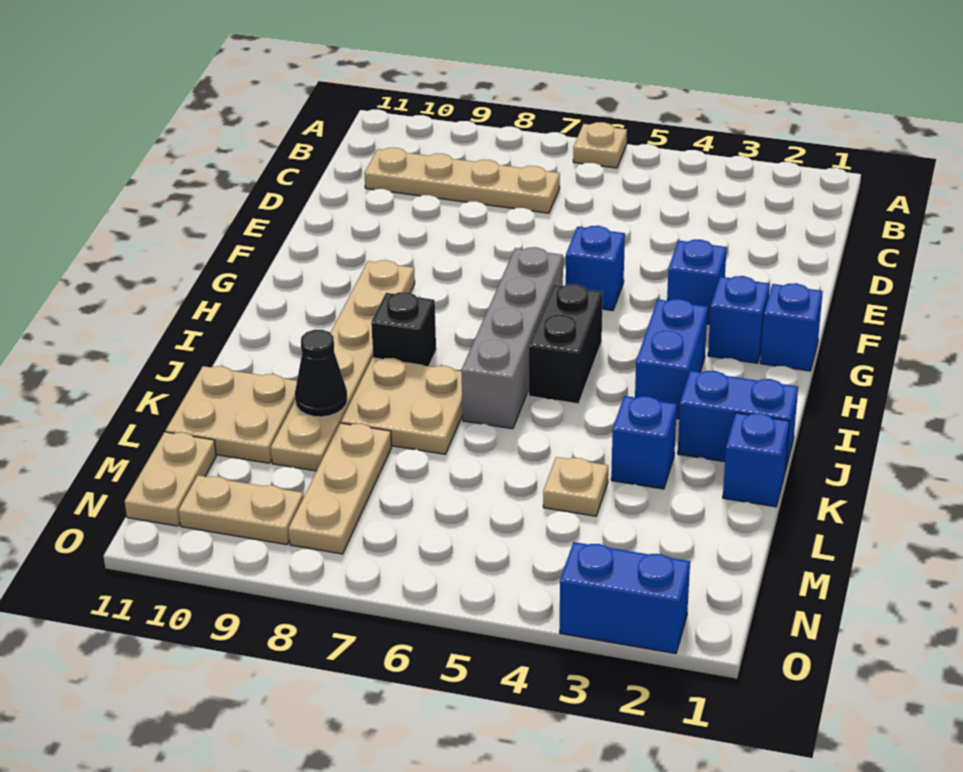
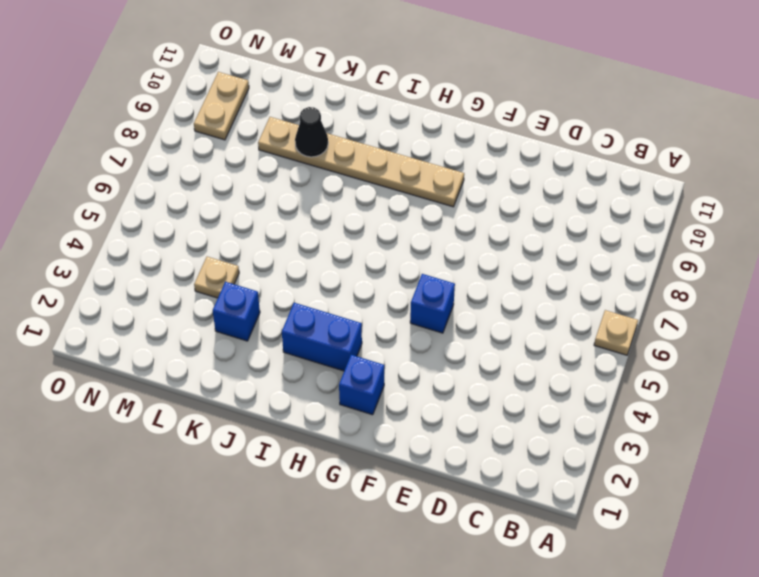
none -> tan plate C7:C10 level 1
none -> blue brick F3 level 1
none -> blue brick G1 level 1

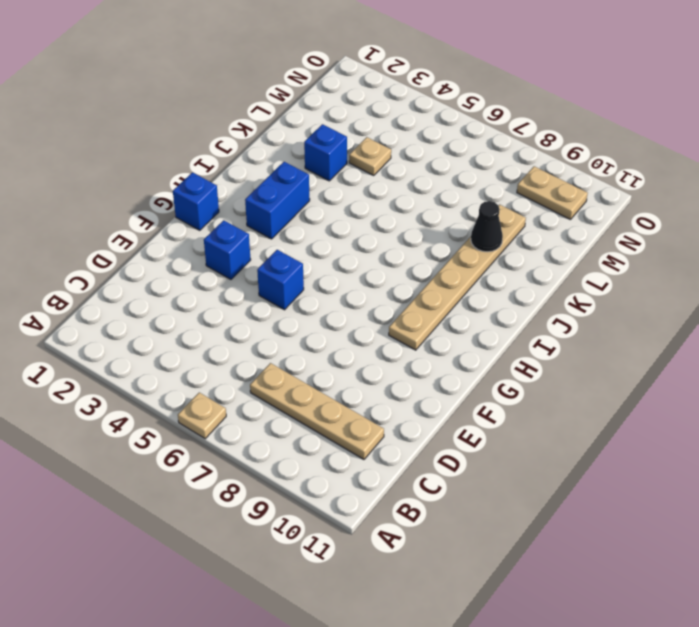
none -> blue brick G2 level 1
none -> grey brick G6:J6 level 1
none -> black brick H5:I5 level 1

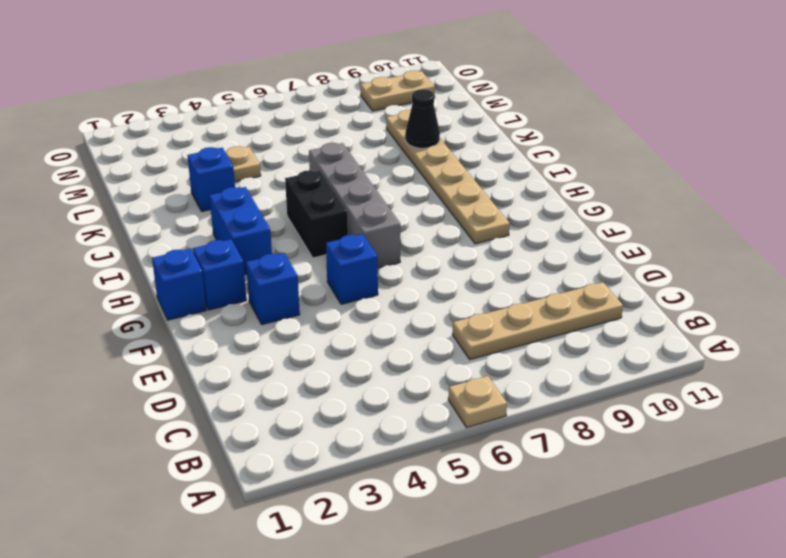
none -> black brick I8 level 1
none -> blue brick J1:J2 level 1
none -> tan plate J7:K8 level 1

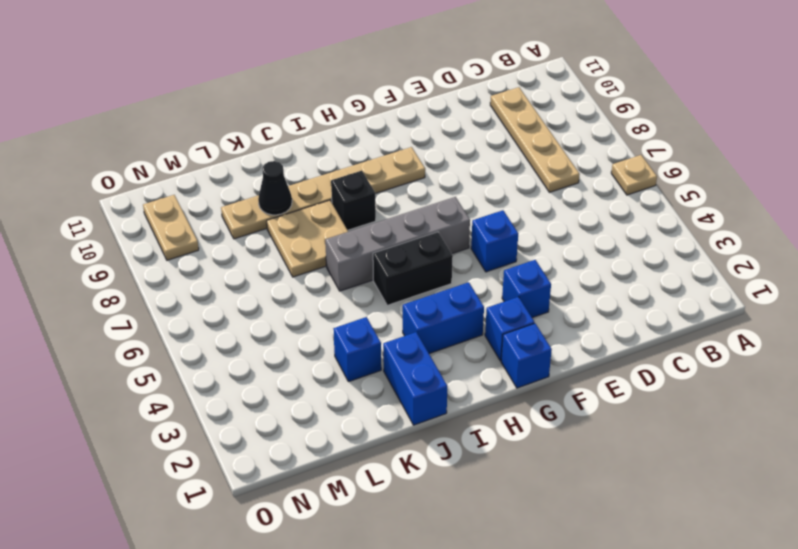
none -> blue brick K1 level 1
none -> tan plate K10:L11 level 1
none -> tan plate L4 level 1

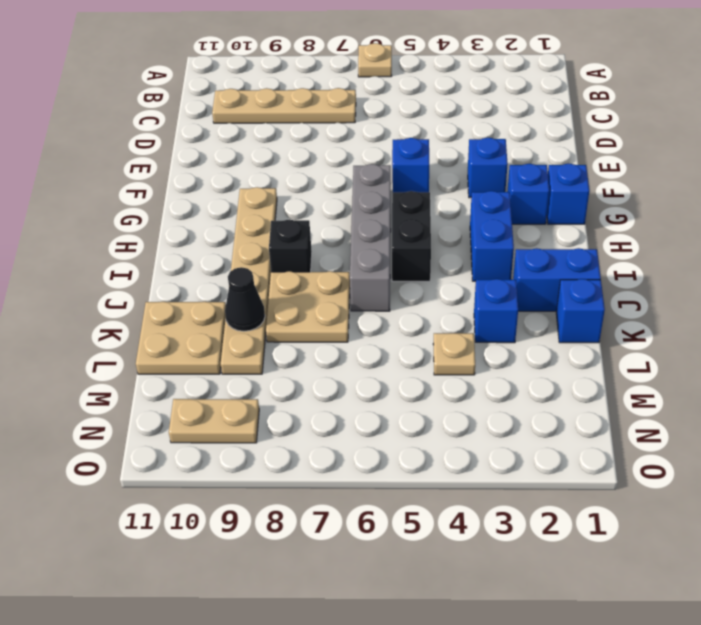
none -> tan plate L8:N8 level 1
none -> tan plate M11:N11 level 1
none -> blue brick O2:O3 level 1

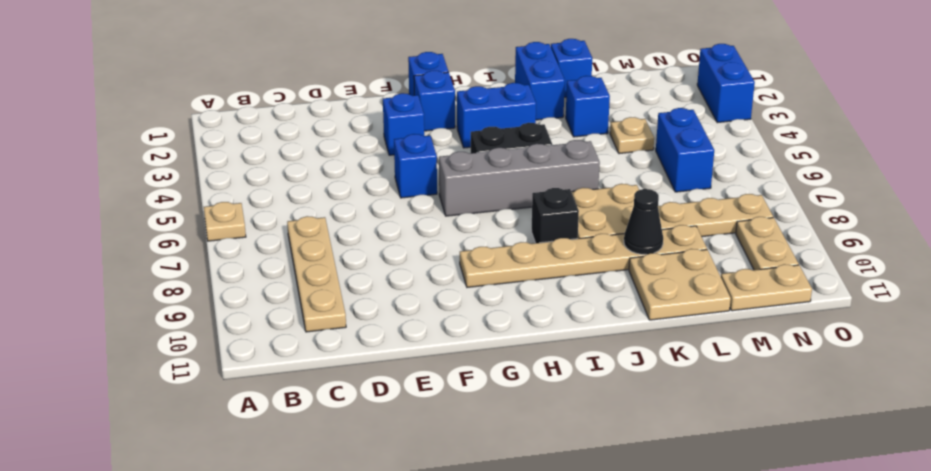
blue brick M5:M6 level 1 -> none

